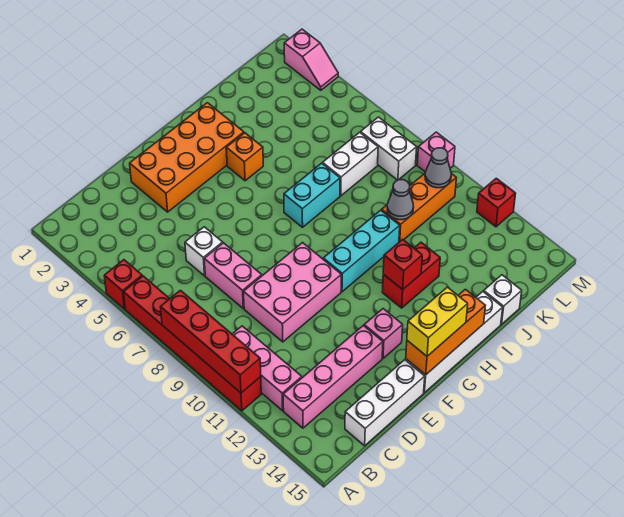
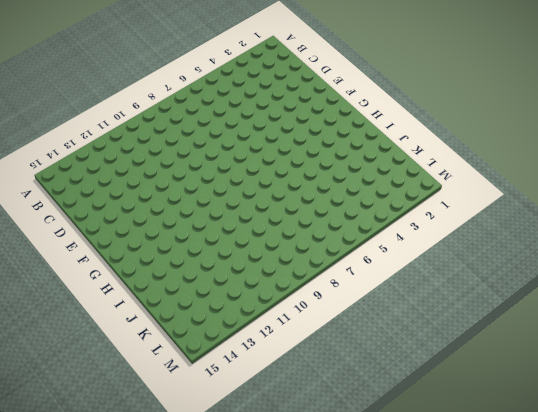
none -> red brick A5 level 1
none -> red brick A6:A11 level 1
none -> pink brick B10:B12 level 1

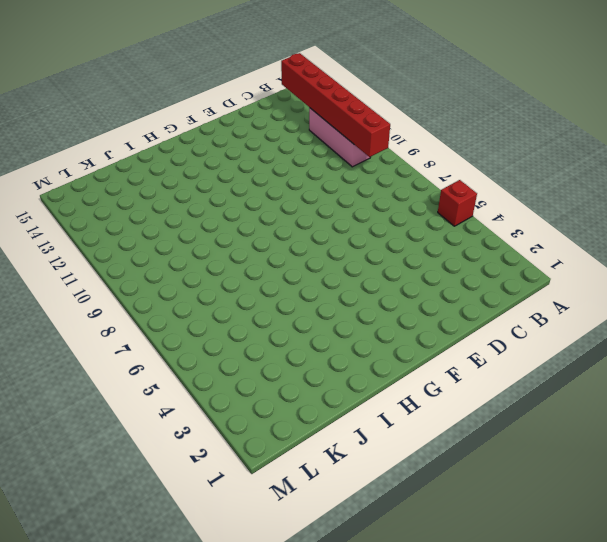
red brick B9:B14 level 2 -> red brick A6:A11 level 1
none -> pink brick B13:E13 level 1
none -> white brick C15:E15 level 1
none -> white brick D6 level 1

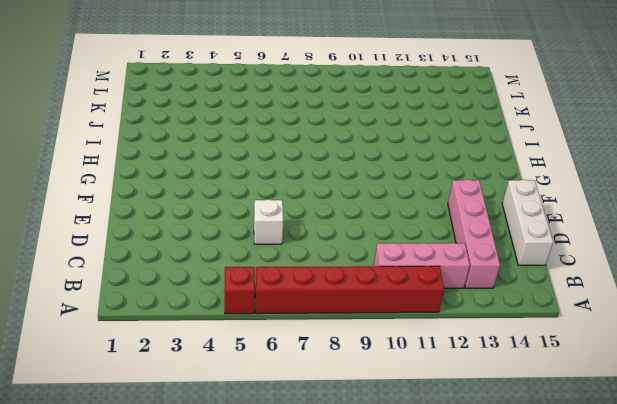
none -> pink brick D7:D8 level 1
none -> pink brick D9:F10 level 1
none -> orange brick E2:H3 level 1

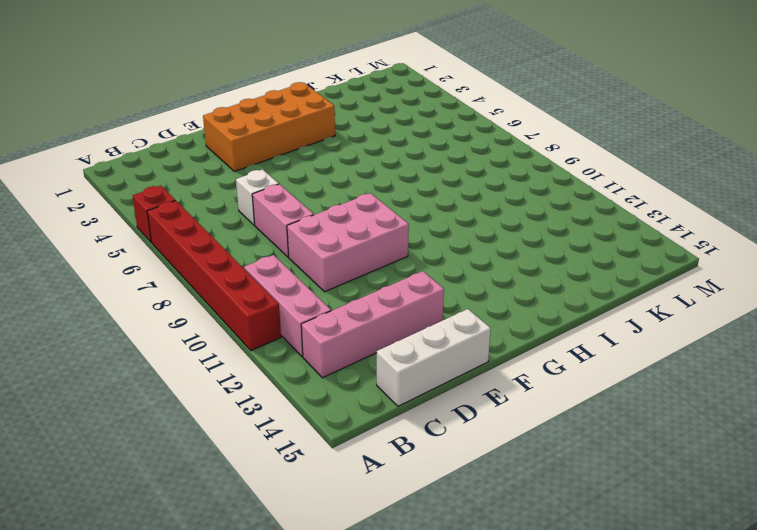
none -> pink brick F13 level 1
none -> white brick F15:I15 level 1
none -> cyan brick G10:I10 level 1

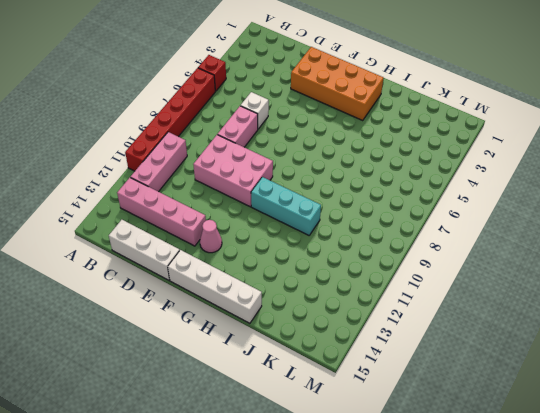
pink cone F13 level 1 -> pink brick F13 level 1
none -> orange brick H4 level 1
none -> cyan brick H7:I7 level 1
none -> red brick H12:I12 level 1

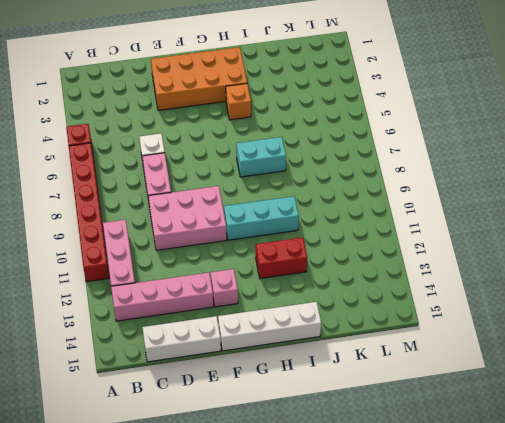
none -> white brick J7:K7 level 1
none -> orange brick J10:L10 level 1
none -> white brick J15 level 1

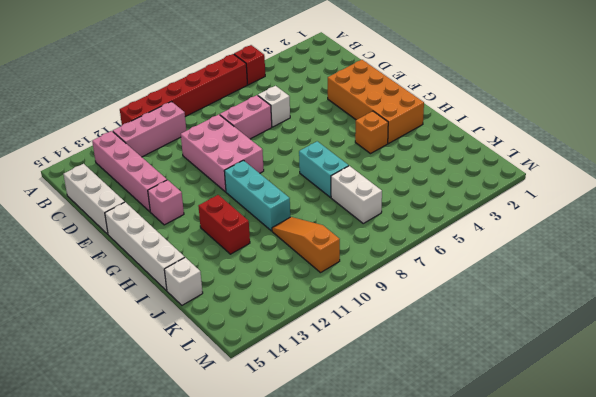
orange slope J10:L10 level 1 top L -> orange brick J10:L10 level 1
none -> white brick L7:L8 level 1
none -> pink slope M2:M3 level 1 top 2
none -> pink brick M9 level 1

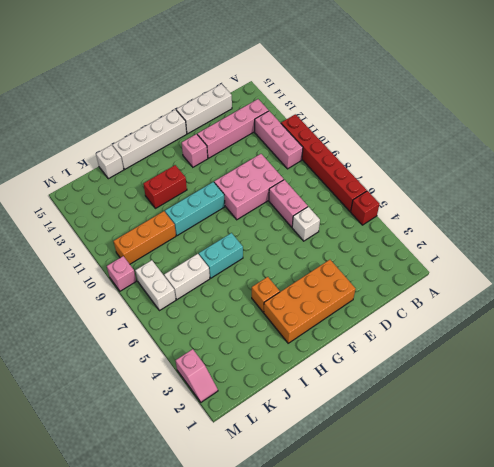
pink slope M2:M3 level 1 top 3 -> pink slope M2:M3 level 1 top 2
none -> red brick M12 level 1
none -> red brick A8:A11 level 2
none -> orange brick F15:H15 level 2

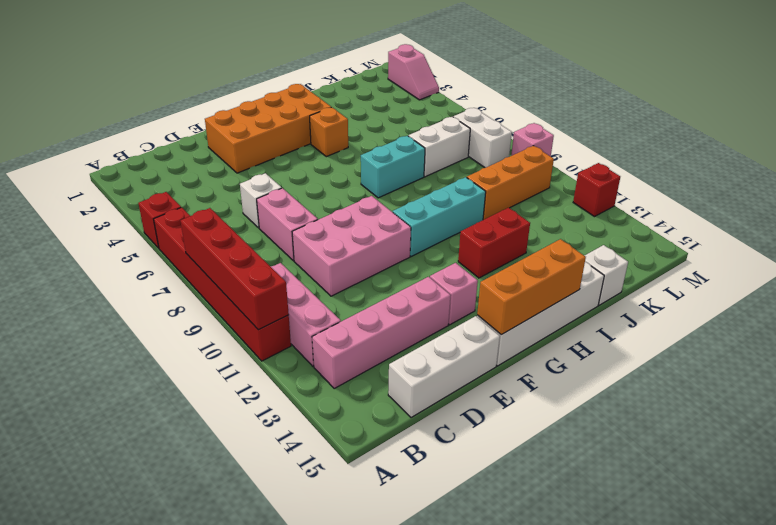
none -> red brick H12 level 2
none -> grey cone J10 level 2
none -> grey cone L10 level 2

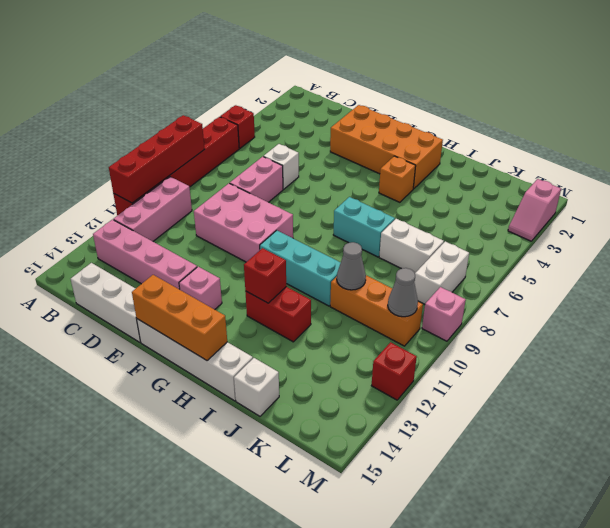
none -> yellow brick F15:G15 level 3

